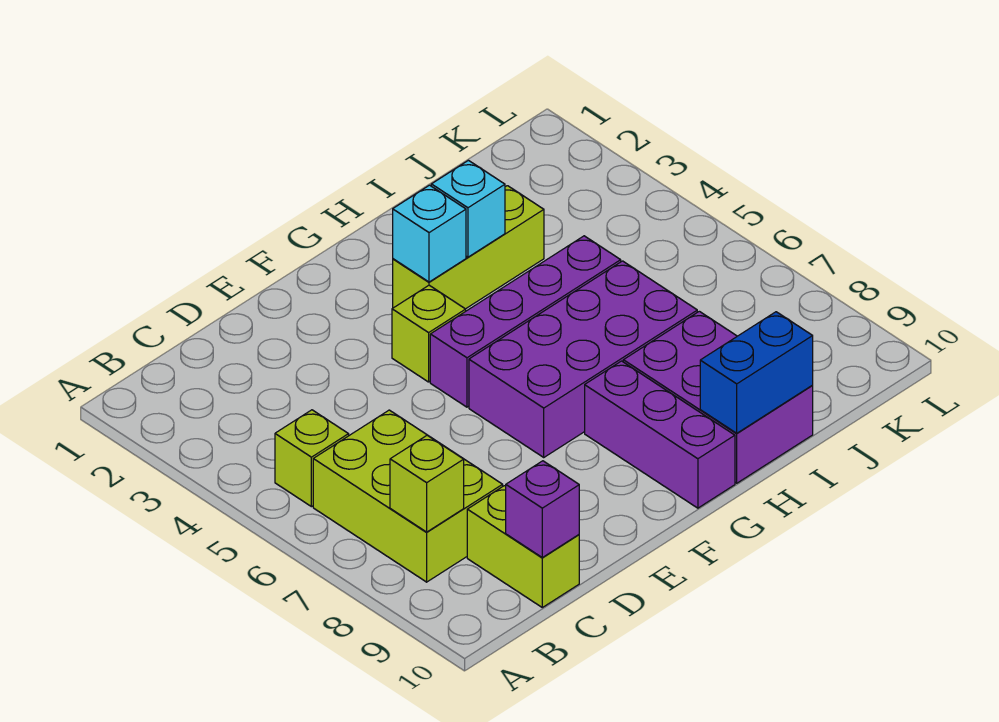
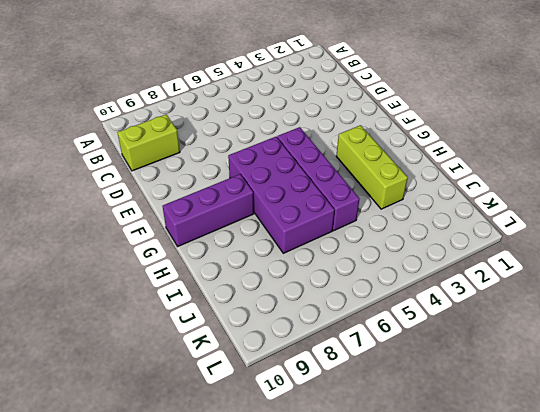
none -> lime brick B5 level 1
none -> lime brick B6:C8 level 1
none -> lime brick F4 level 1

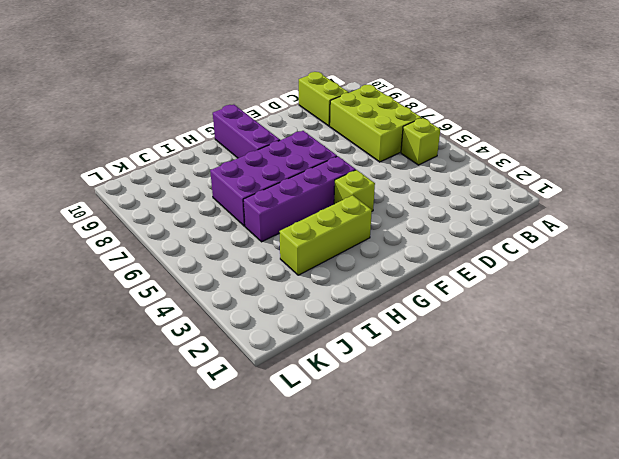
none -> purple brick H8:I10 level 1
none -> lime brick B8 level 2
none -> purple brick C10 level 2

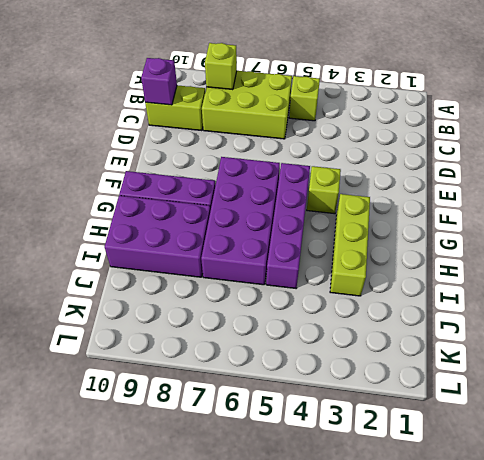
none -> cyan brick G3 level 2
none -> cyan brick H3 level 2
none -> blue brick H10:I10 level 2

